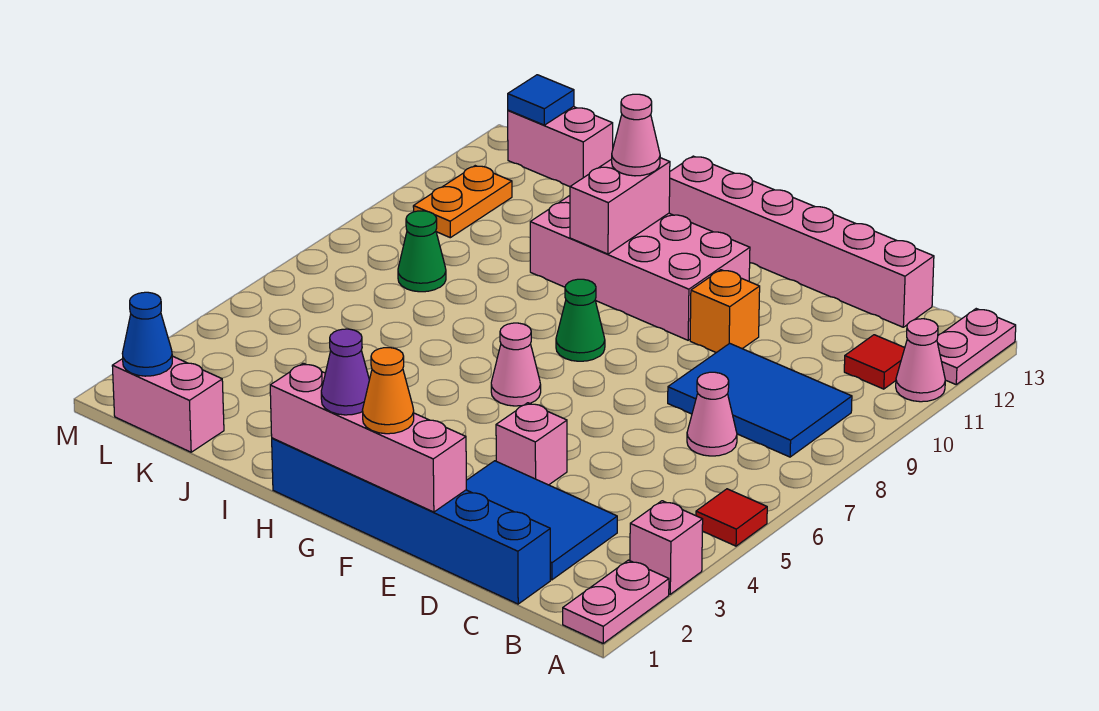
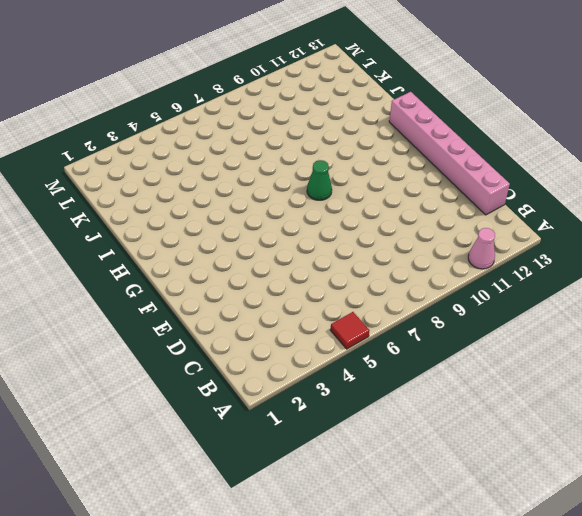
none -> pink plate A1:A2 level 1
none -> pink brick A3 level 1
none -> pink plate A12:A13 level 1

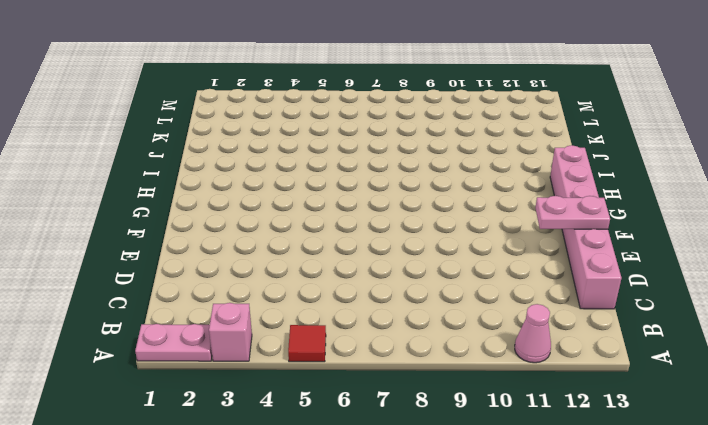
pink plate E12:E13 level 2 -> pink plate A12:A13 level 1
none -> blue tile B8:D9 level 1
none -> red tile B11 level 1
none -> blue brick C1:H1 level 1

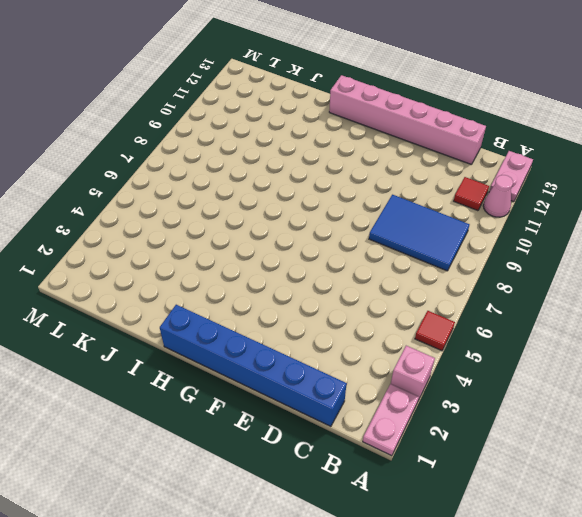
none -> blue tile C2:E3 level 1
none -> pink cone C7 level 1
none -> pink brick E4 level 1

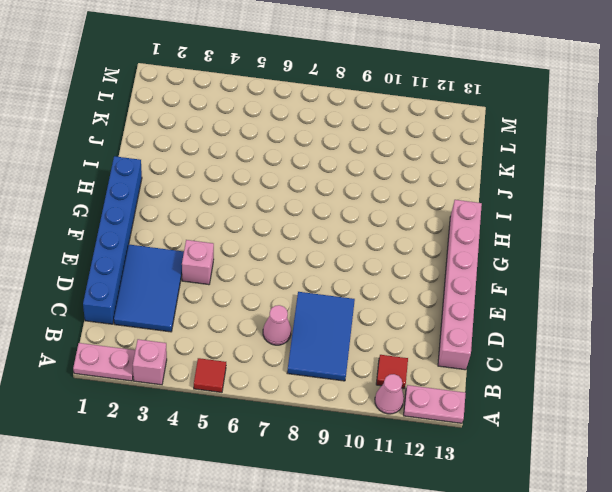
none -> orange brick E10 level 1
none -> pink brick F10:I11 level 1
none -> pink cone G6 level 1

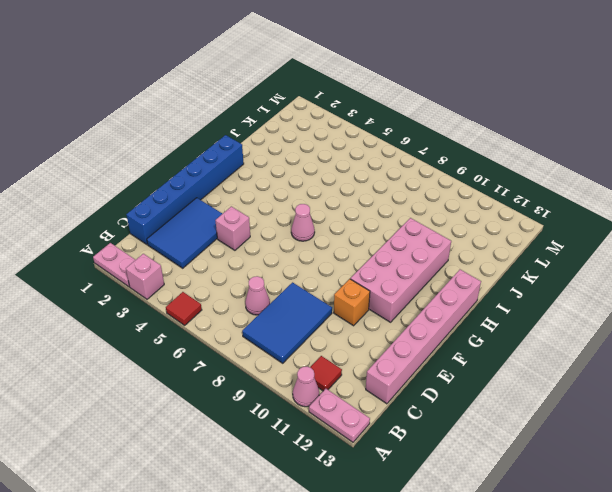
none -> green cone G8 level 1
none -> pink brick K1:L1 level 1
none -> green cone K8 level 1

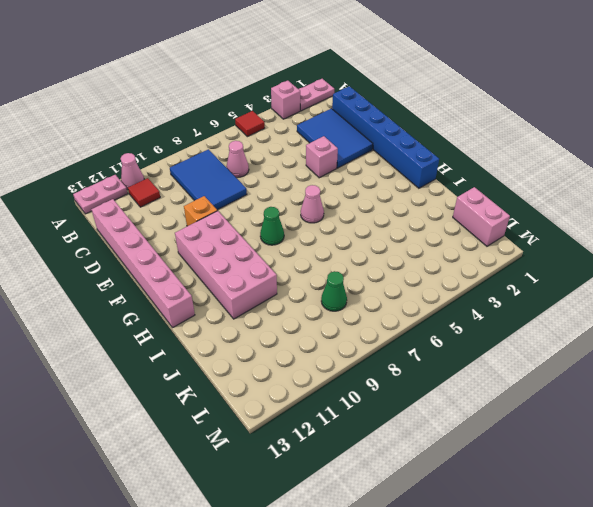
none -> pink brick K13:L13 level 1
none -> orange plate L10:L11 level 1
none -> pink brick E1:H1 level 2

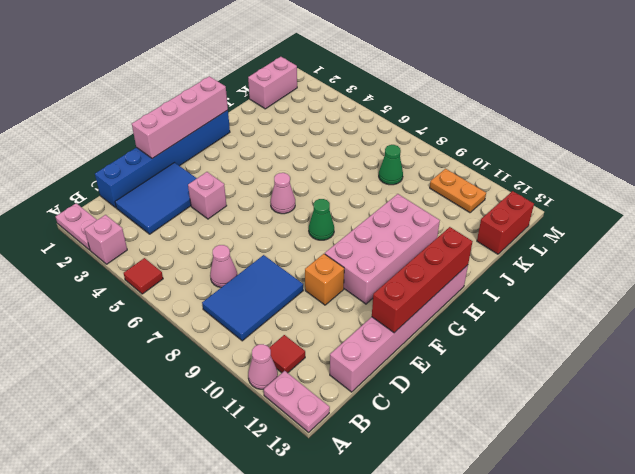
red brick E13:H13 level 2 -> none
red brick K13:L13 level 1 -> pink brick K13:L13 level 1
none -> pink brick H10:H11 level 2
none -> blue cone L1 level 2
none -> blue tile L13 level 2

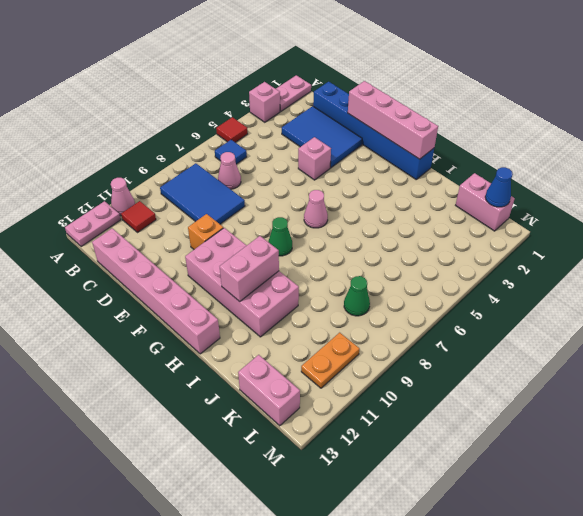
blue tile B6 level 1 -> blue tile L13 level 2
none -> orange cone F1 level 3
none -> purple cone G1 level 3
none -> pink cone H11 level 3

